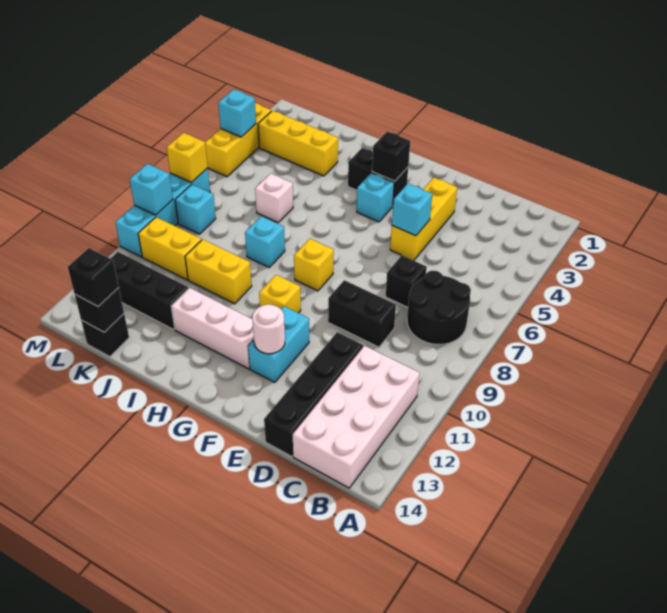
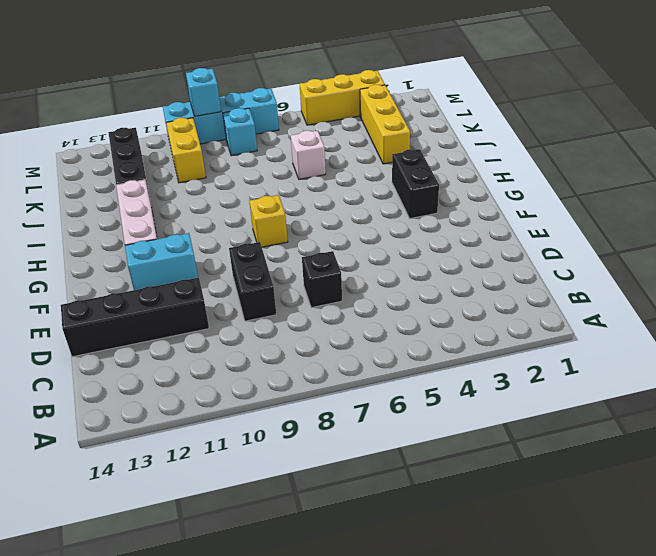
none -> black round brick B7:C8 level 1
none -> white brick B11:C14 level 1
none -> yellow brick E3:E5 level 1
none -> cyan brick G4 level 1

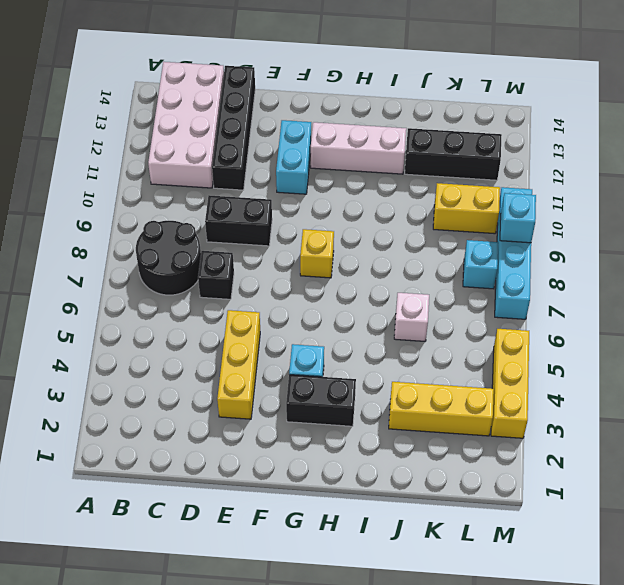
none -> yellow brick G10 level 1
none -> cyan brick I8 level 1
none -> yellow brick I10:J10 level 1
none -> black brick K14 level 1

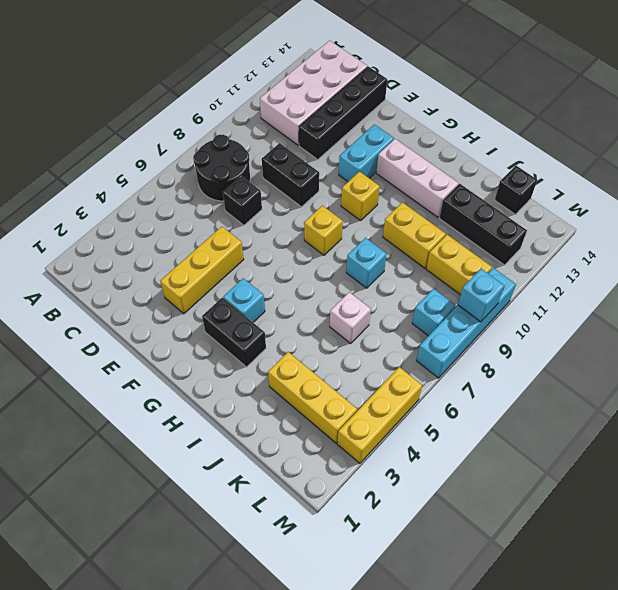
none -> cyan brick E5 level 2
none -> white round brick F12 level 2
none -> black brick G3 level 2
none -> black brick K14 level 2

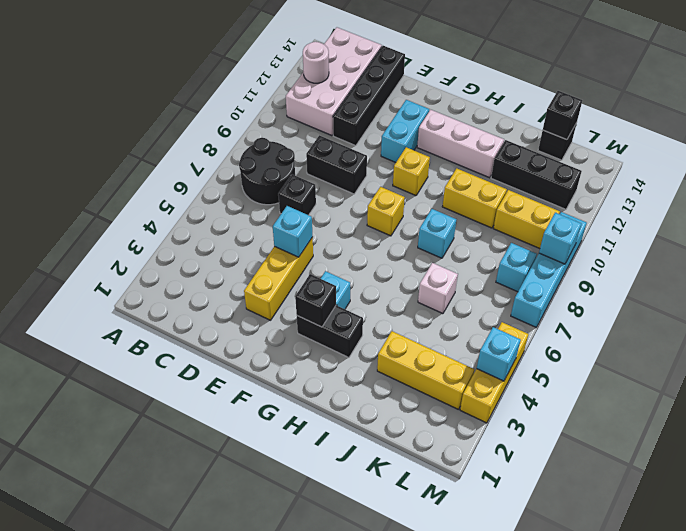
white round brick B12 level 2 -> white round brick F12 level 2
none -> yellow brick M7 level 2
none -> black brick K14 level 3

